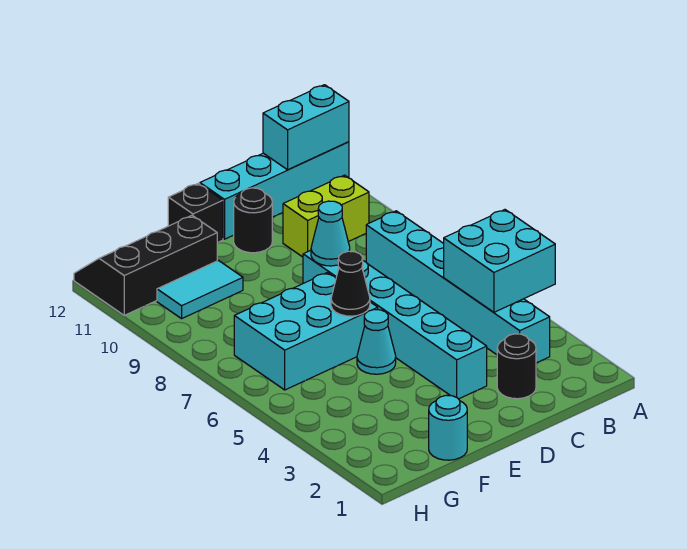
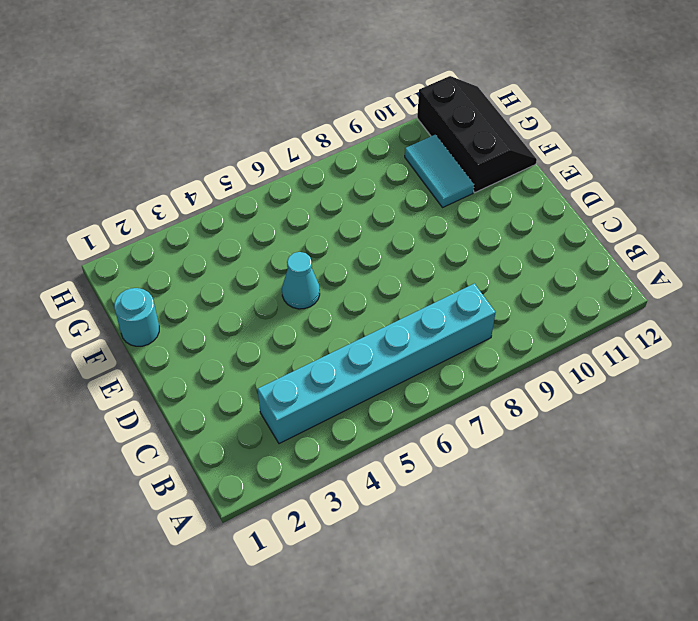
none -> cyan brick A12:D12 level 1
none -> lime brick B10:C10 level 1
none -> black round brick C2 level 1

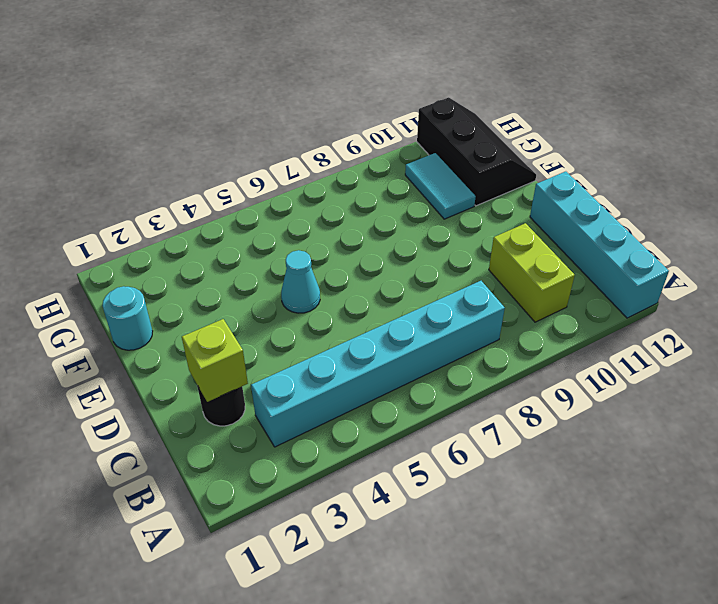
lime brick C2 level 2 -> none
none -> cyan brick D3:D8 level 1
none -> black round brick D11 level 1
none -> cyan brick E6:G7 level 1

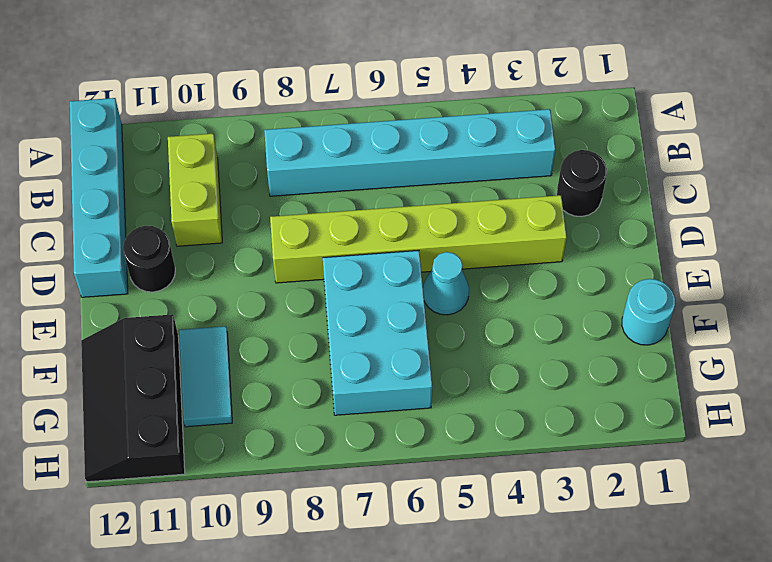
lime brick D3:D8 level 1 -> cyan brick D3:D8 level 1
none -> black brick E12 level 1
none -> cyan brick A4:B5 level 2
none -> cyan brick A12:B12 level 2

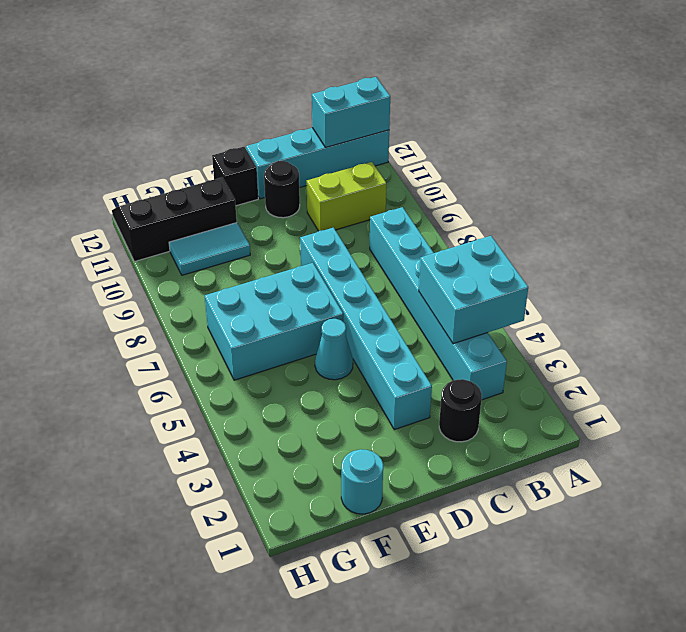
none -> cyan cone D8 level 2
none -> black cone E6 level 2

